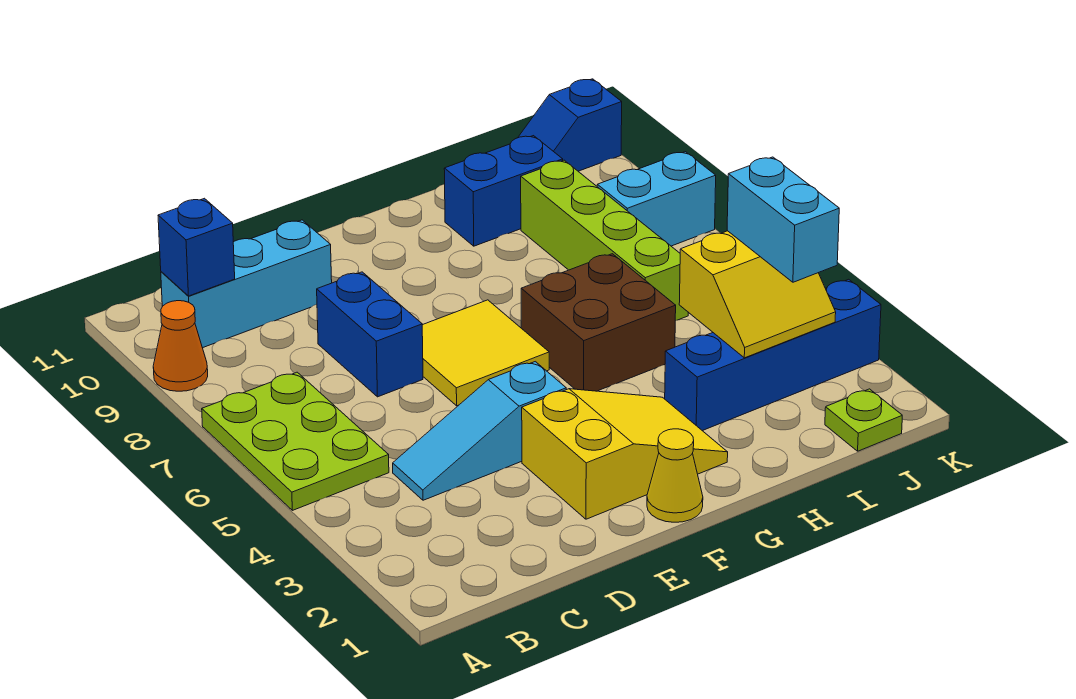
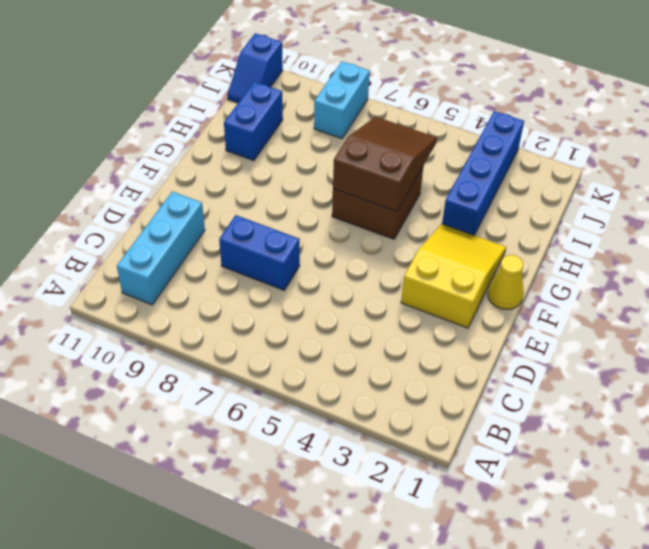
brown slope G5:I6 level 2 top G -> none
none -> lime plate A5:B7 level 1
none -> orange cone A9 level 1
none -> cyan slope C4:E4 level 1 top E

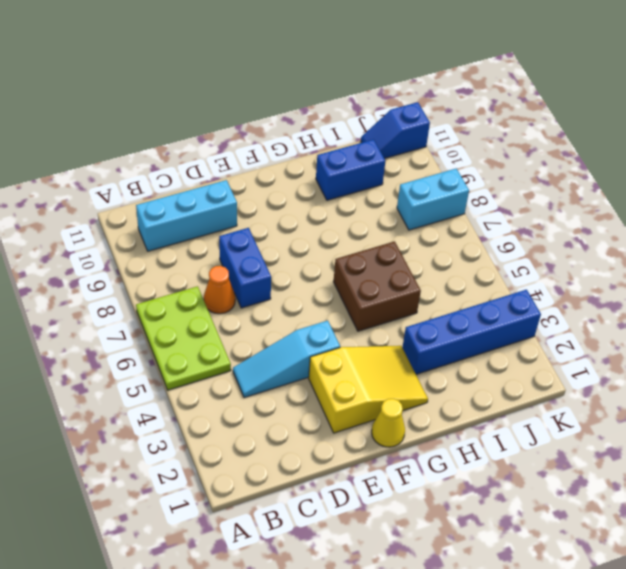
orange cone C7 level 1 -> orange cone A9 level 1
none -> yellow tile E6:F7 level 1
none -> lime brick I6:I9 level 1
none -> lime plate J1 level 1

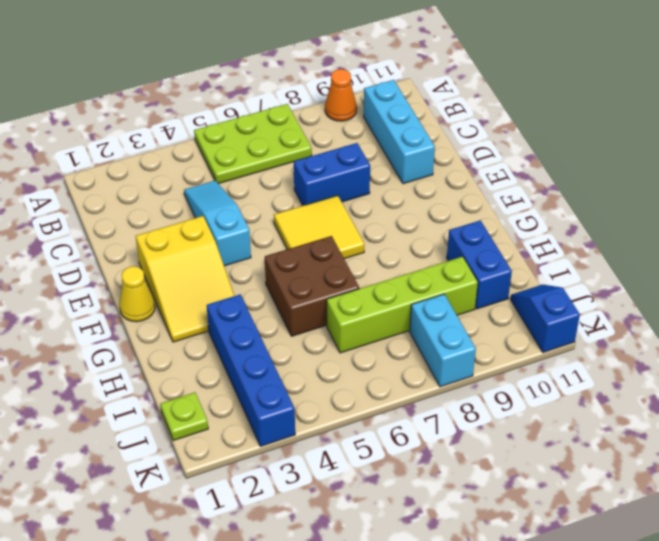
none -> blue brick B10 level 2
none -> yellow slope I3:J4 level 2 top 4
none -> cyan brick J3:J4 level 3

